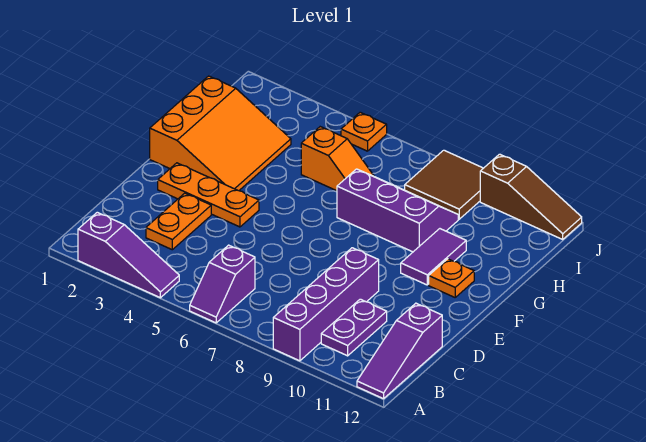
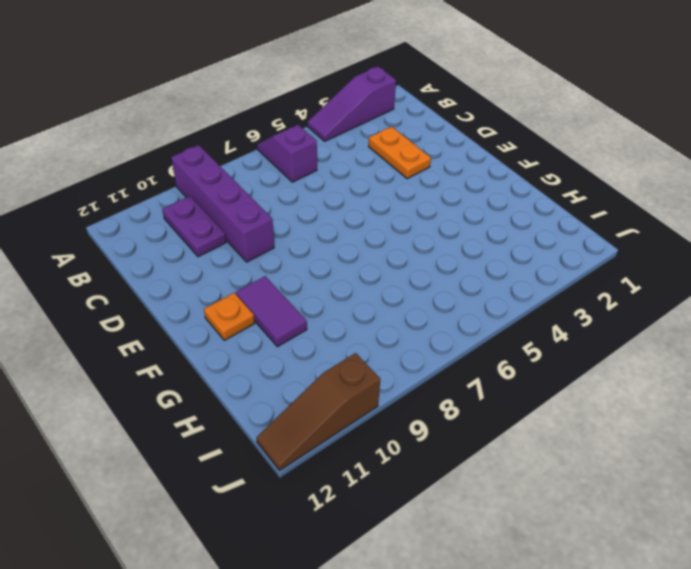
none -> purple slope A12:C12 level 1 top C
none -> orange plate E2:E4 level 1
none -> orange slope F1:H3 level 1 top 1

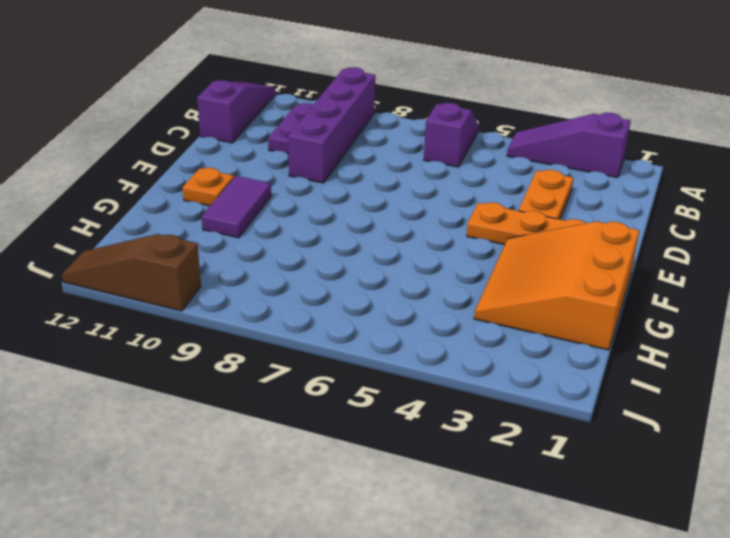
none -> purple slope G7:H9 level 1 top G
none -> orange slope H5:H6 level 1 top 5
none -> brown tile I8:J9 level 1

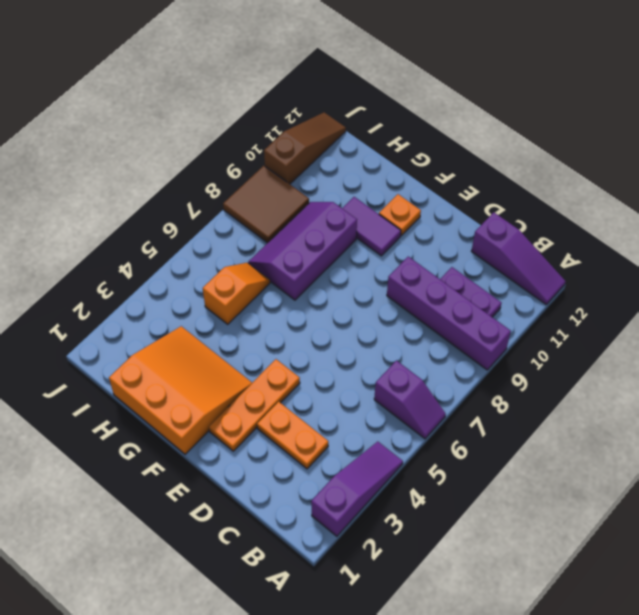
none -> orange plate J5 level 1

